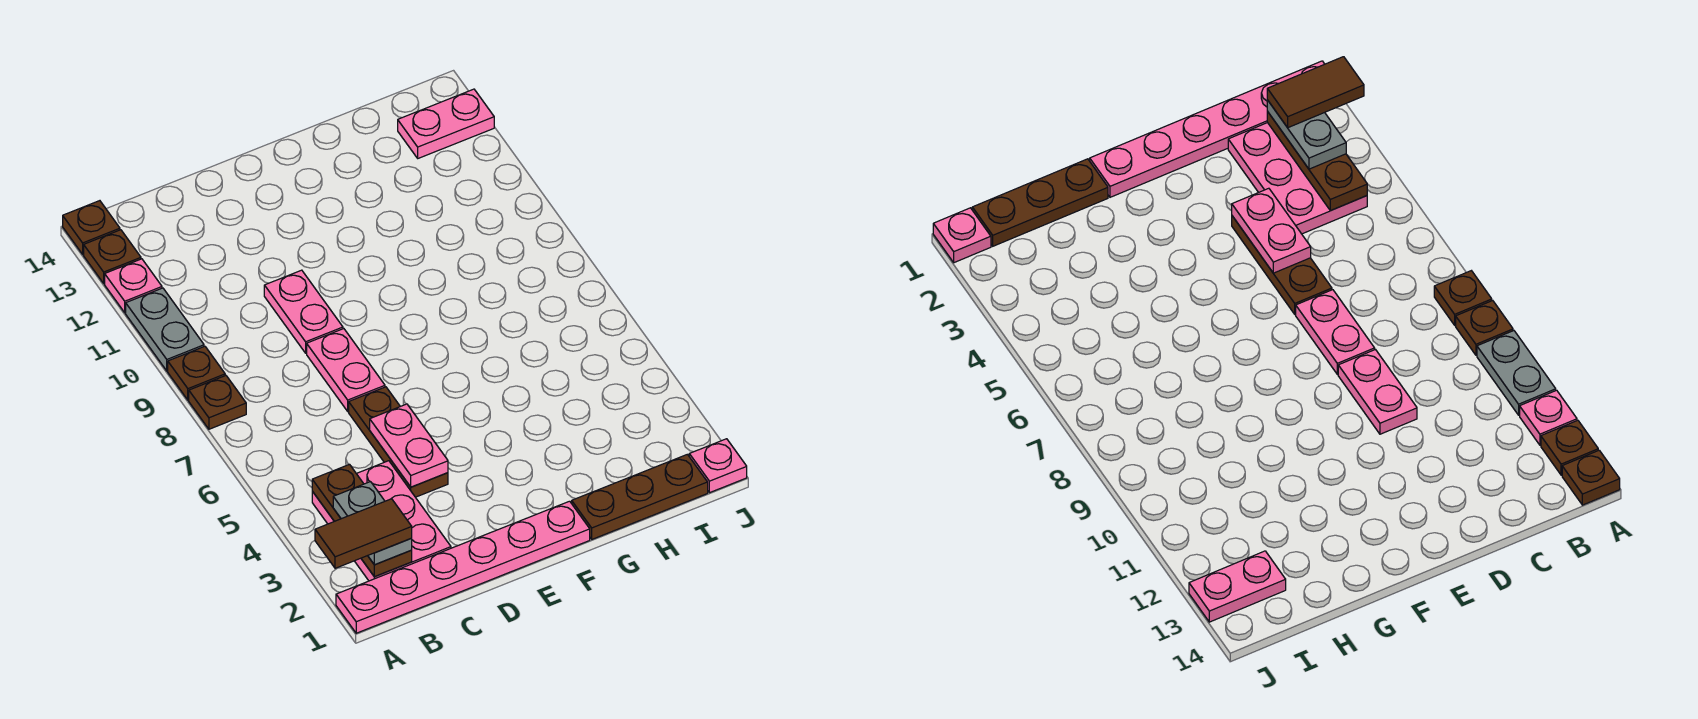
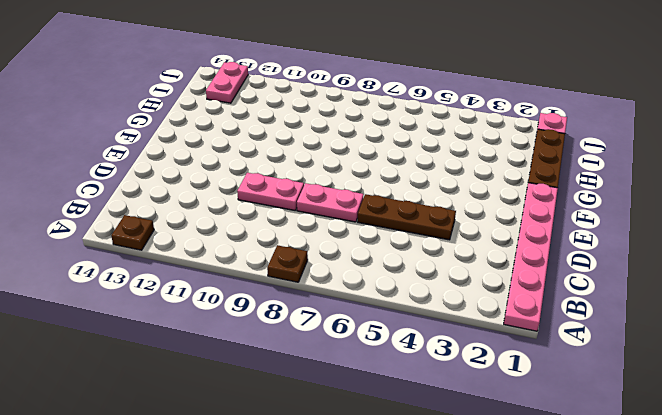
none -> brown plate A9 level 1
none -> grey plate A10:A11 level 1
none -> pink plate A12 level 1

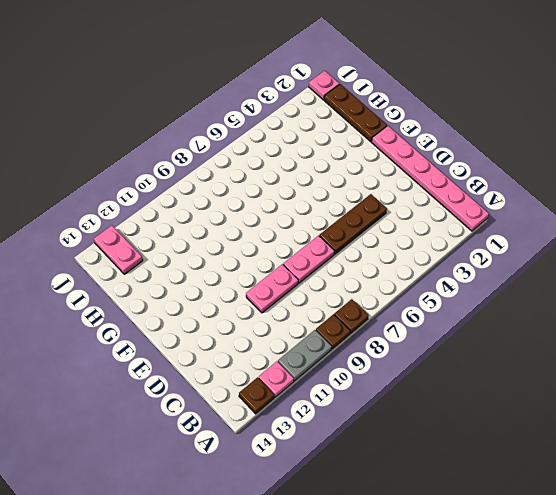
none -> brown plate A14 level 1
none -> pink plate B2:C4 level 1
none -> brown plate B2:B4 level 2

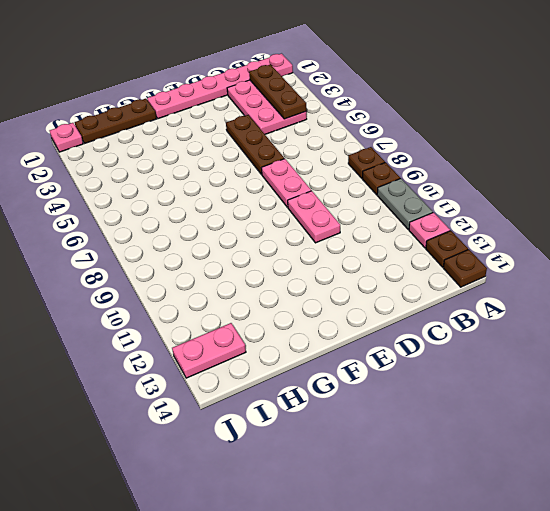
none -> pink plate D4:D5 level 2
none -> grey plate B2:B3 level 3
none -> brown tile A2:B2 level 4

